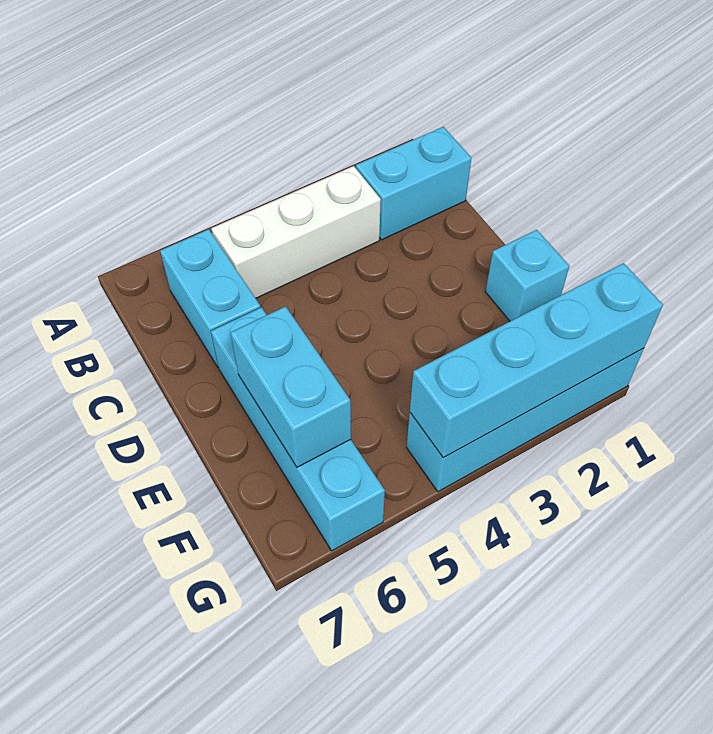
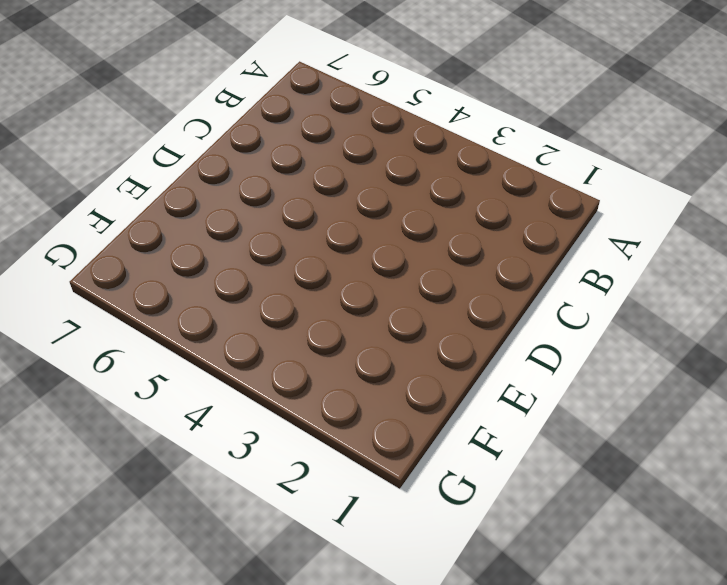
none -> cyan brick B1:B2 level 1
none -> white brick B3:B5 level 1

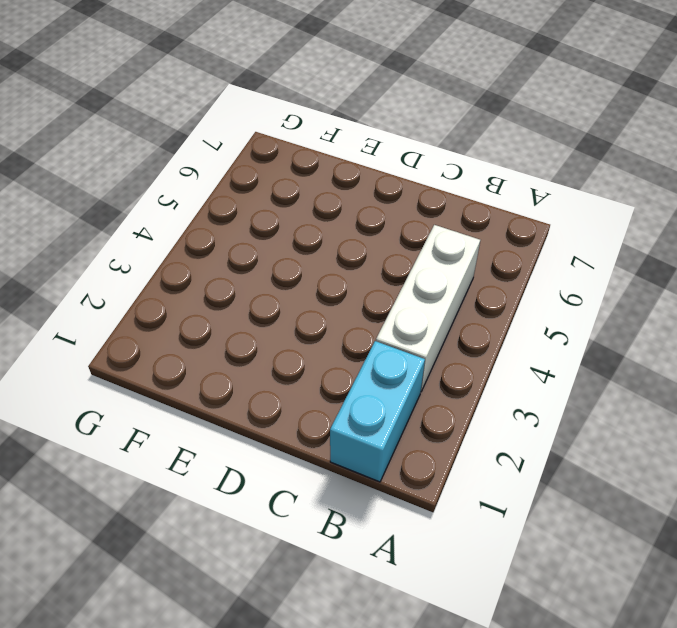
none -> cyan brick B6:C6 level 1
none -> cyan brick D6:G6 level 1

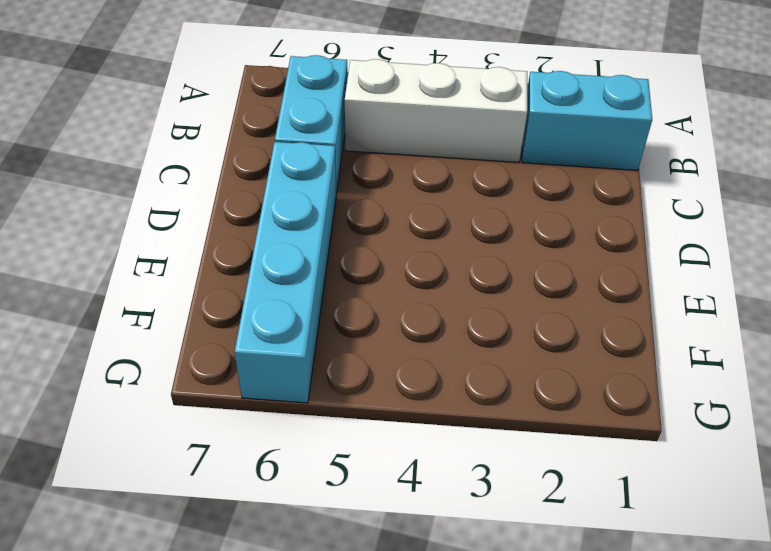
none -> cyan brick E1 level 1
none -> cyan brick G1:G4 level 1

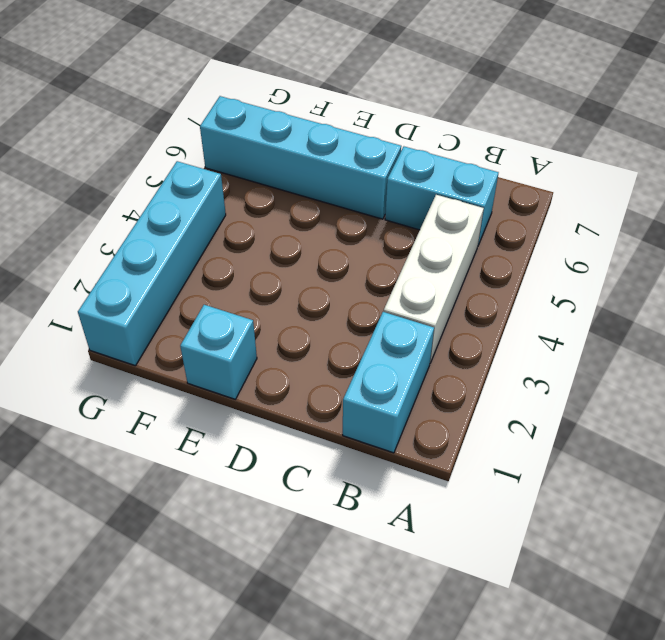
none -> cyan brick E6:F6 level 2
none -> cyan brick G1:G4 level 2

